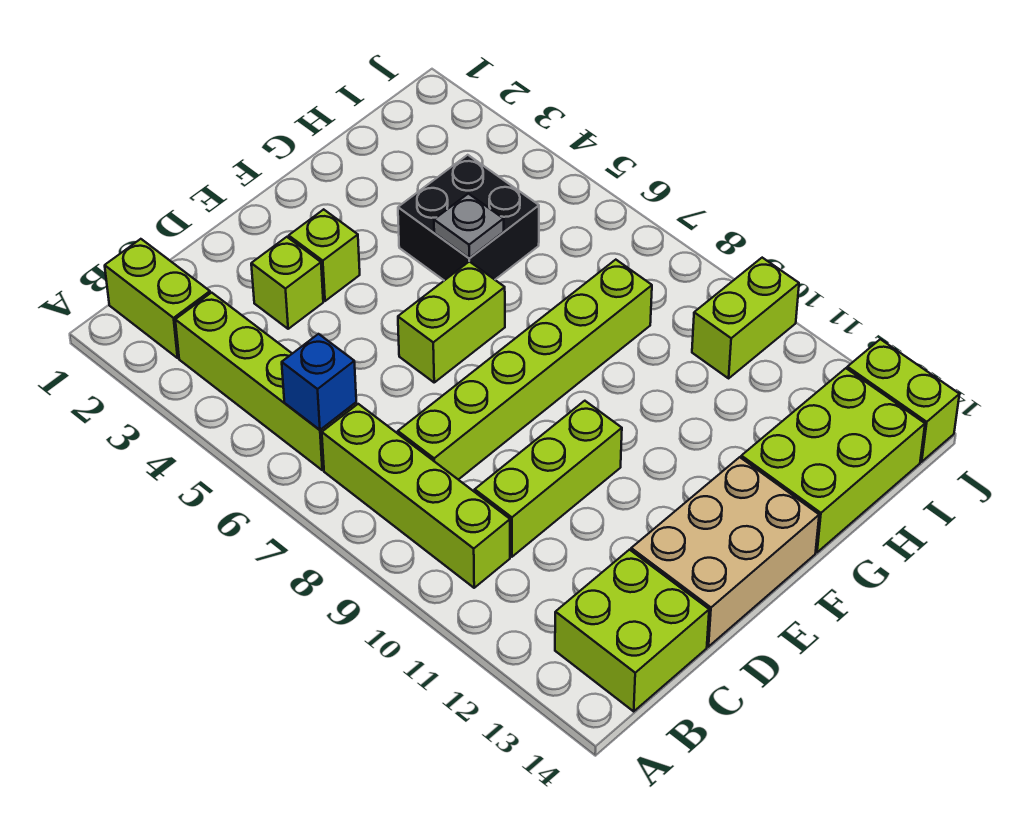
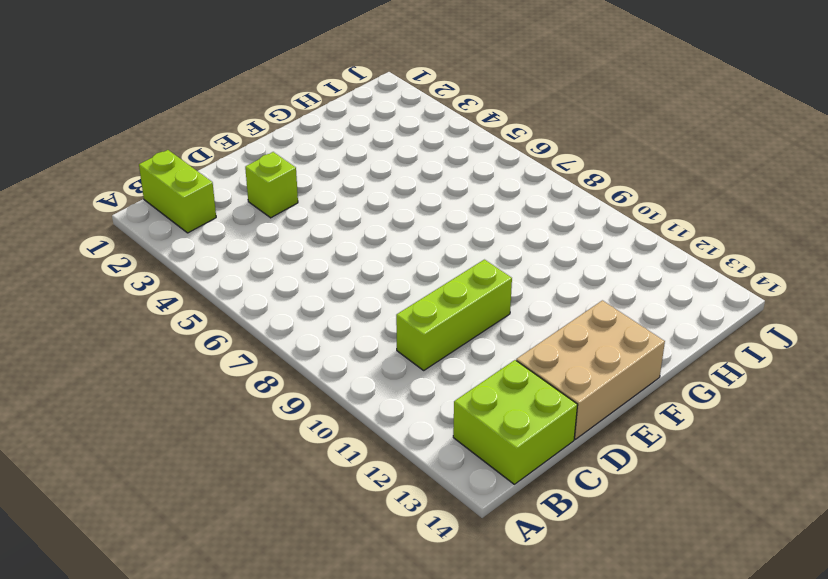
none -> lime brick B3:B6 level 1
none -> lime brick B7:B10 level 1
none -> lime brick C8:H8 level 1

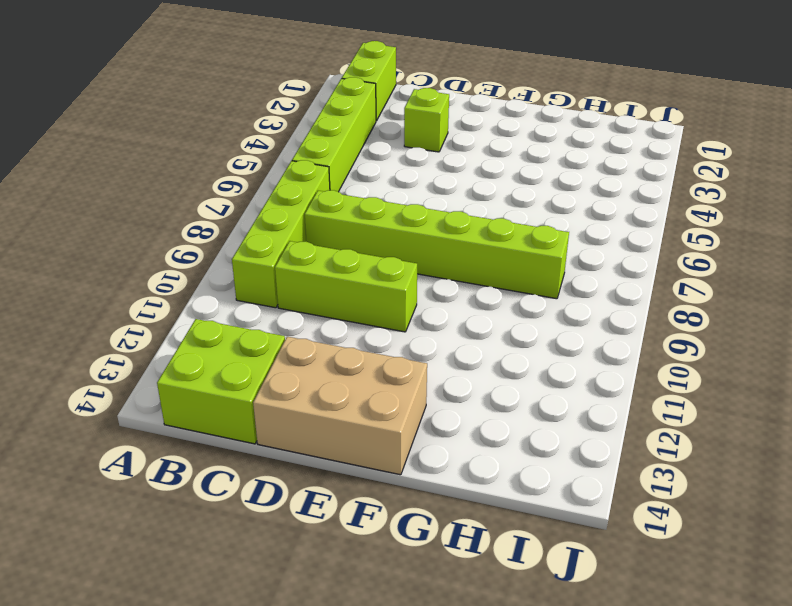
none -> lime brick E3 level 1
none -> lime brick E6:F6 level 1
none -> black brick G4:H5 level 1

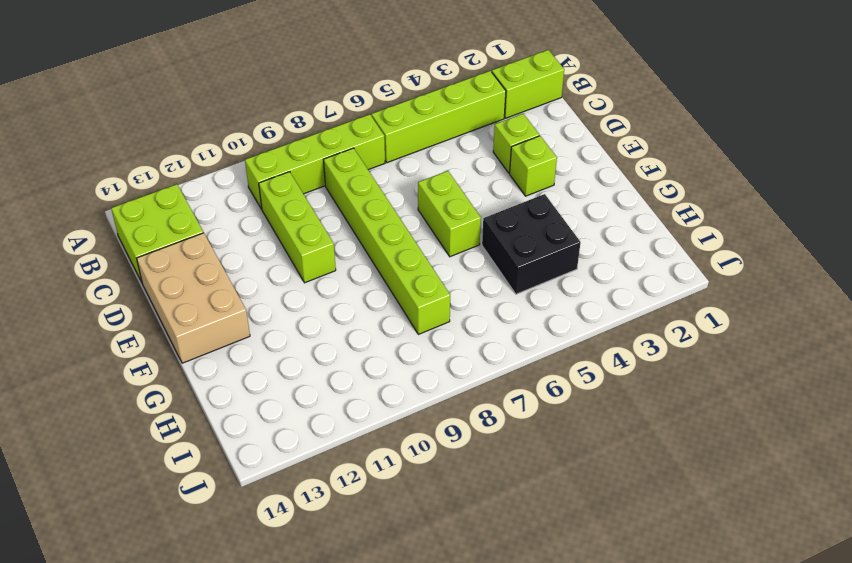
none -> lime brick G13:I14 level 1
none -> lime brick I10:J10 level 1
none -> lime brick J13:J14 level 1

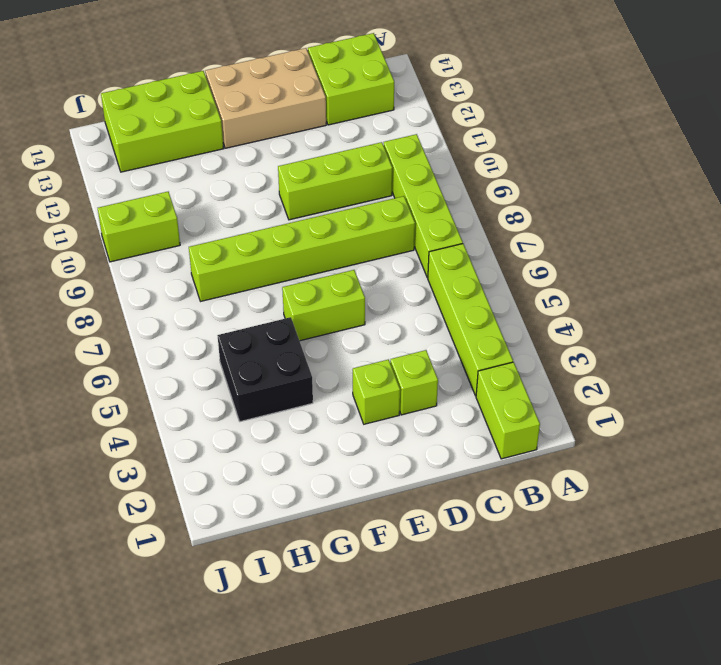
none -> lime brick J13:J14 level 1
none -> blue brick B6 level 2
none -> grey plate G5 level 2

